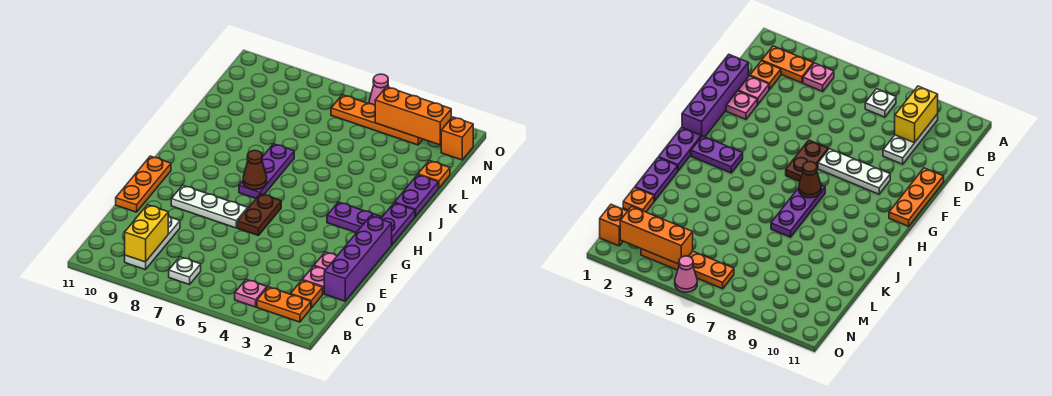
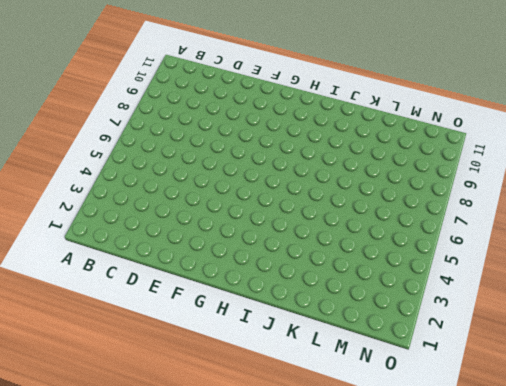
none -> orange plate B2:B3 level 1
none -> pink plate B4 level 1
none -> white plate B7 level 1

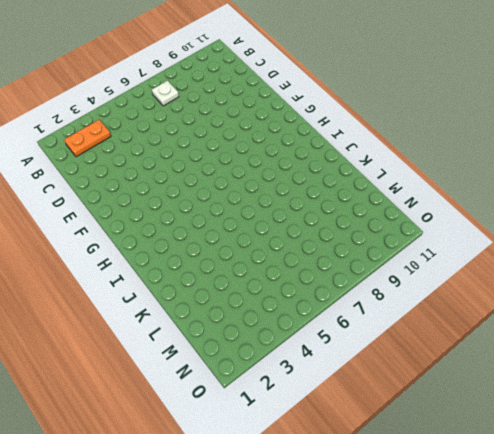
none -> pink plate B4 level 1
none -> white plate B9:D9 level 1
none -> orange plate C2 level 1

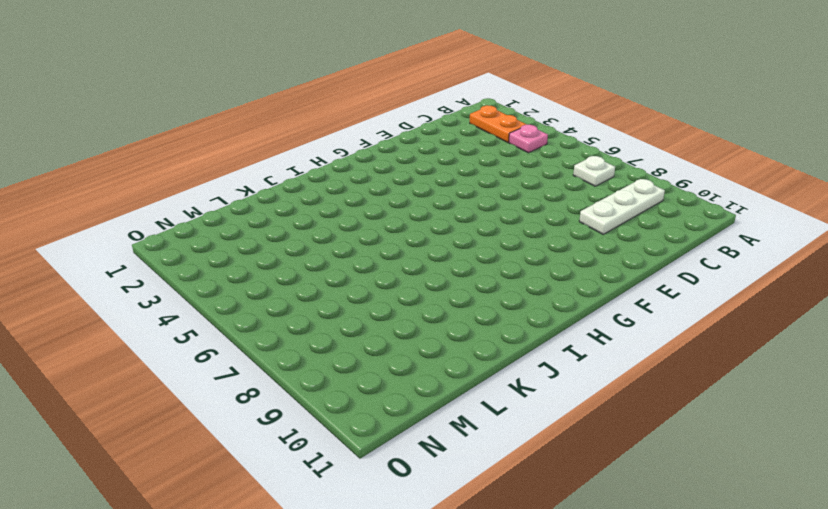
none -> orange plate C2 level 1
none -> purple brick D1:G1 level 1
none -> pink plate D2 level 1

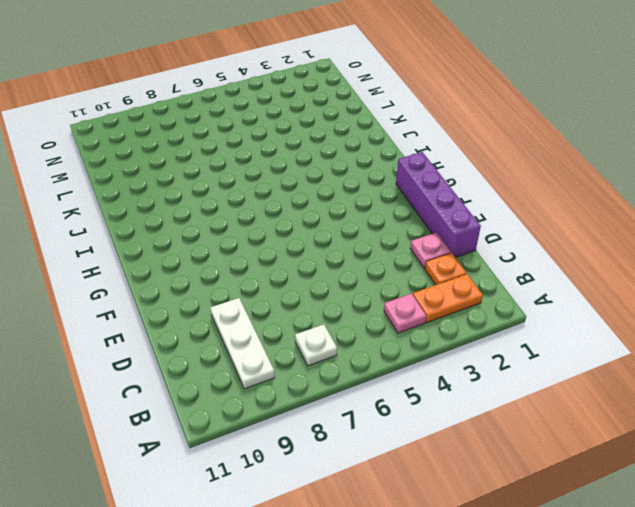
none -> pink plate E2 level 1
none -> orange plate E11:G11 level 1
none -> brown plate F6:G6 level 1

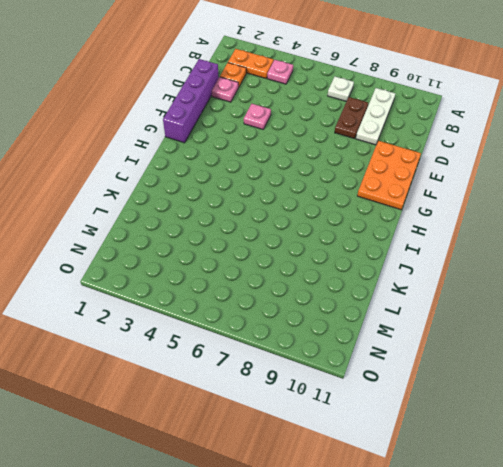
brown plate C8:D8 level 1 -> brown plate F6:G6 level 1
pink plate E4 level 1 -> pink plate E2 level 1
orange plate E10:G11 level 1 -> orange plate E11:G11 level 1
none -> white plate F7:F9 level 1
none -> purple plate H1:I1 level 1
none -> purple plate H2:H3 level 1

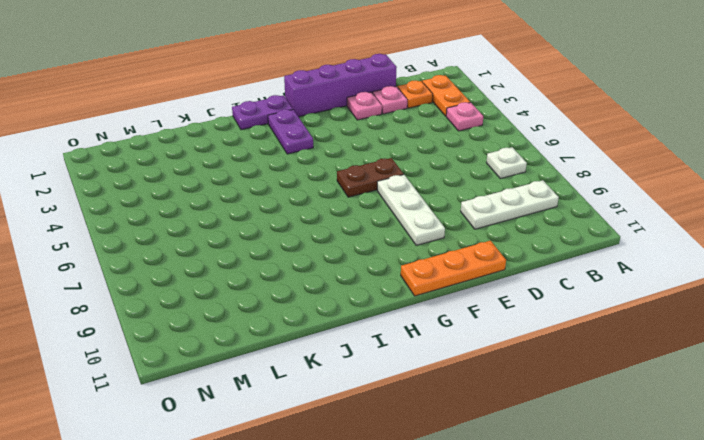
none -> purple plate H7:J7 level 1
none -> purple plate J1:K1 level 1
none -> orange plate L1 level 1

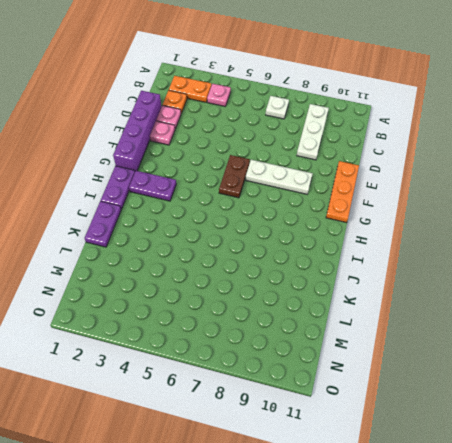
none -> purple plate H7:J7 level 1
none -> orange plate L1 level 1
none -> orange brick N1 level 1

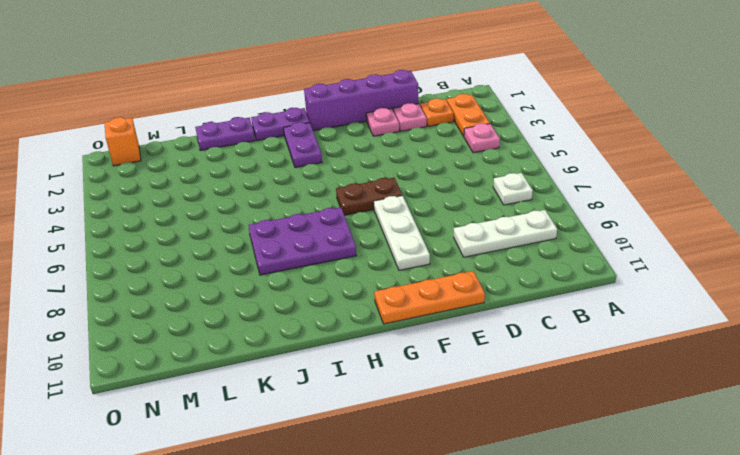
purple plate H7:J8 level 1 -> purple plate H7:J7 level 1
none -> orange plate L1 level 1
none -> orange plate N3:N6 level 1
none -> pink cone O5 level 1

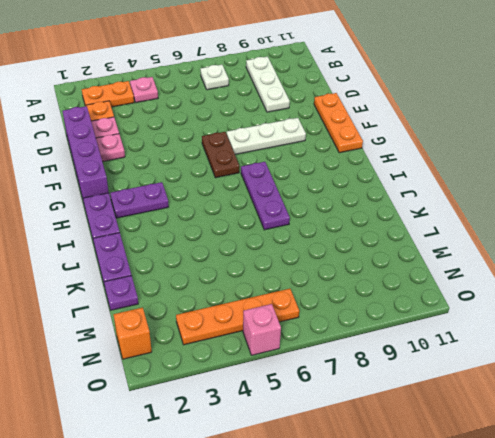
purple plate L1 level 1 -> orange plate L1 level 1
pink brick O5 level 1 -> pink cone O5 level 1
none -> yellow brick B9:C9 level 2
none -> brown cone H7 level 2
none -> orange brick N2:N4 level 2

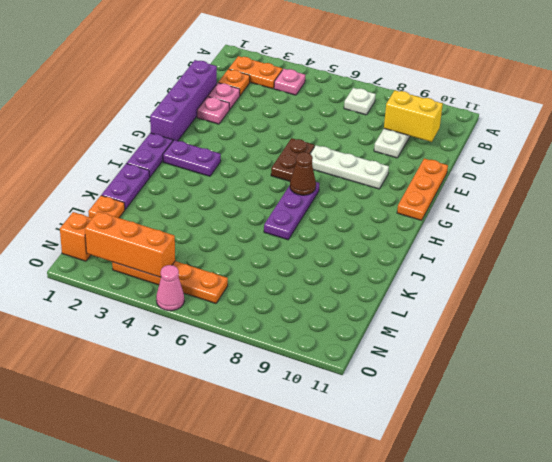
yellow brick C9:C10 level 2 -> yellow brick B9:C9 level 2

